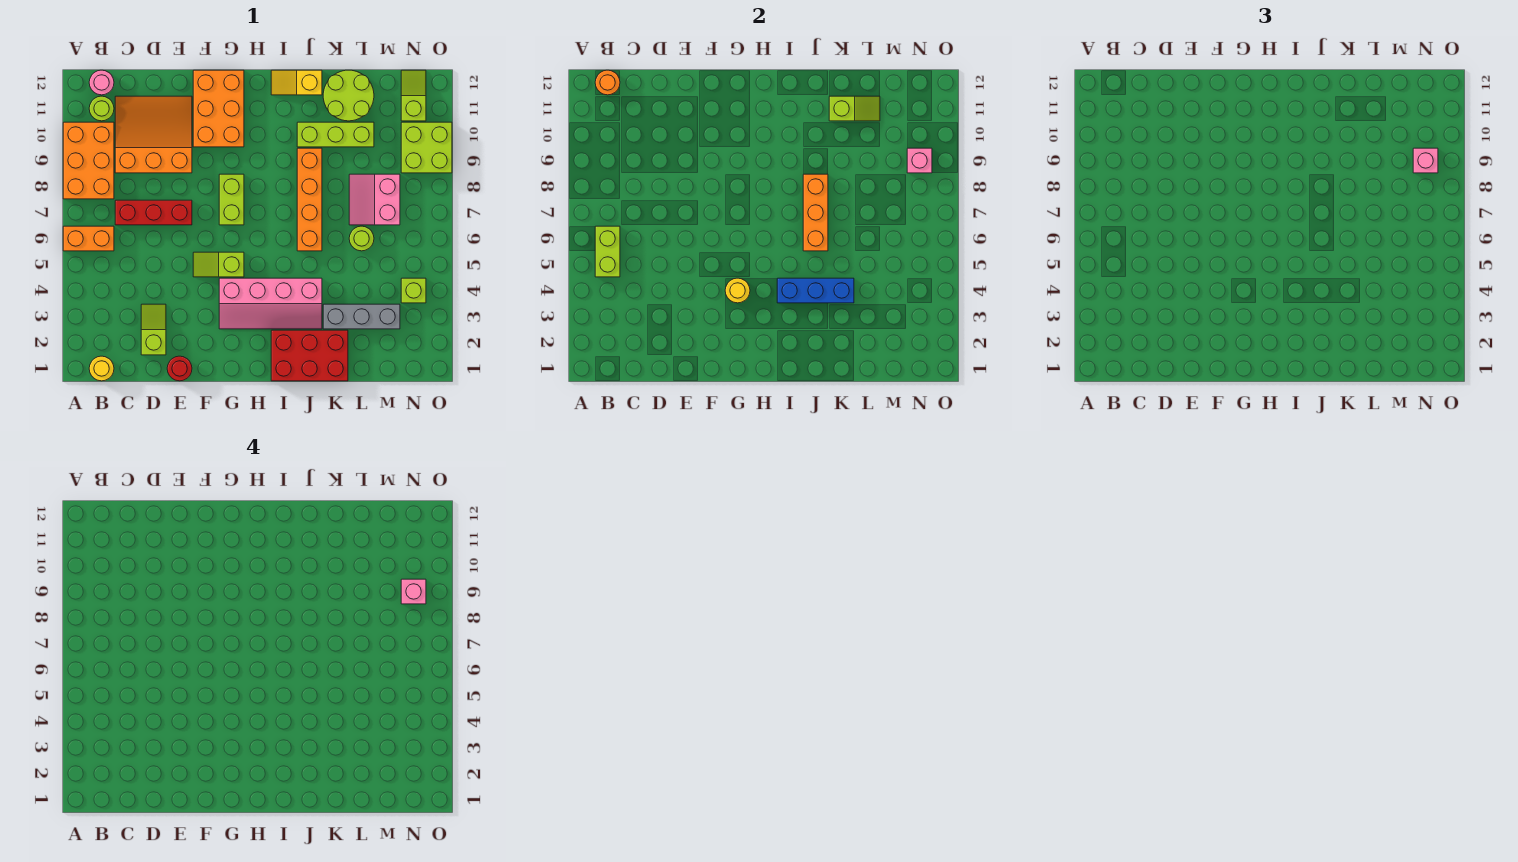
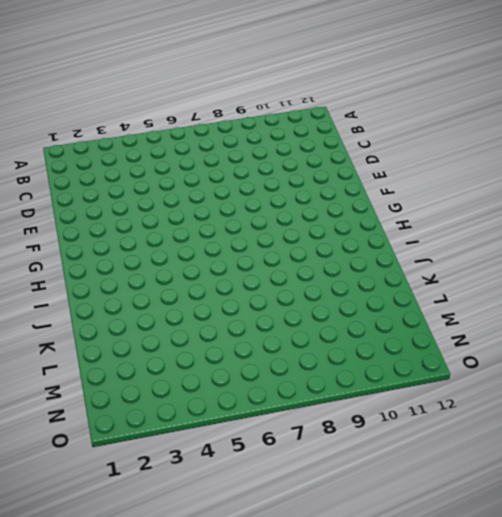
none -> orange brick A6:B6 level 1
none -> orange brick A8:B10 level 1
none -> yellow round brick B1 level 1
none -> lime round brick B11 level 1

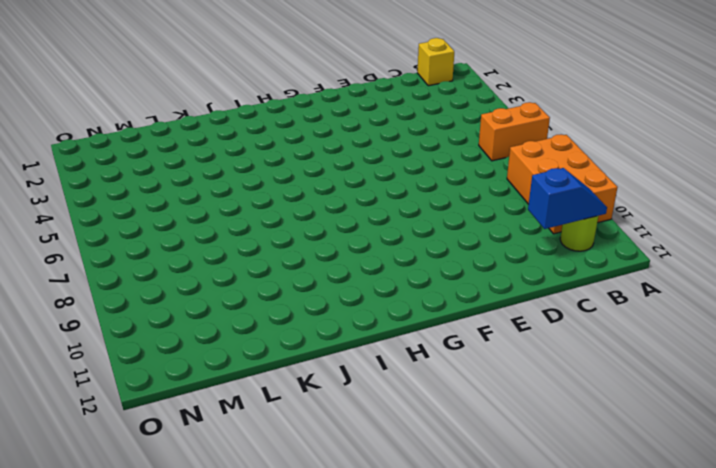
yellow brick B1 level 1 -> yellow round brick B1 level 1
blue slope B11:C11 level 2 top C -> none
none -> pink round brick B12 level 1
none -> red brick C7:E7 level 1
none -> orange slope C9:E11 level 1 top 9
none -> lime slope D2:D3 level 1 top 2

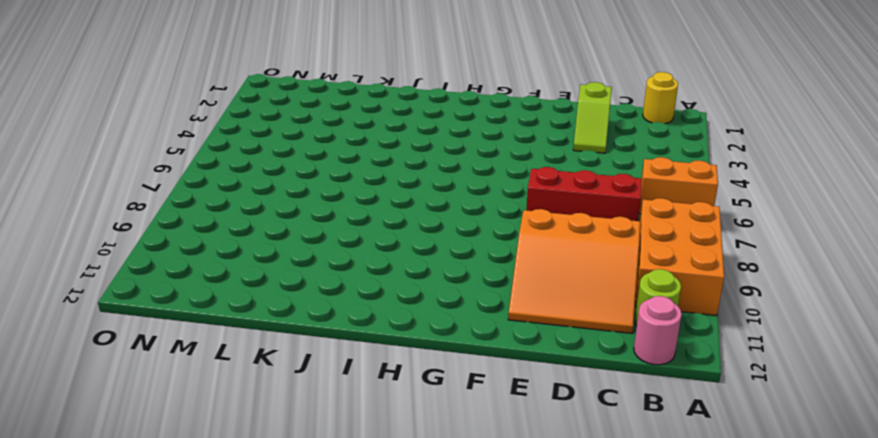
none -> red round brick E1 level 1
none -> lime slope F5:G5 level 1 top G
none -> orange brick F10:G12 level 1
none -> pink slope G3:J4 level 1 top 4

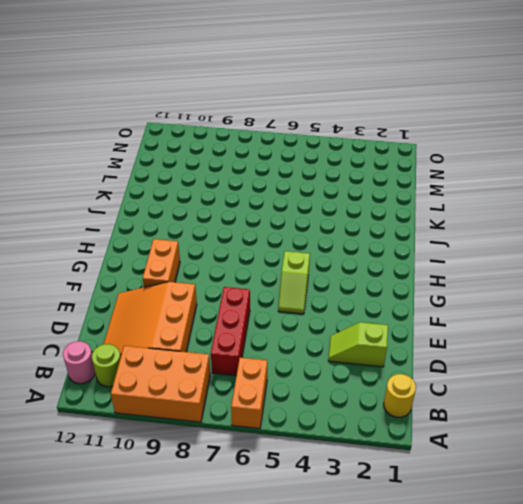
orange brick F10:G10 level 1 -> orange brick F10:G12 level 1
none -> red round brick E1 level 1
none -> pink slope G3:J4 level 1 top 4
none -> lime brick G7:G8 level 1
none -> red brick I1:K2 level 1

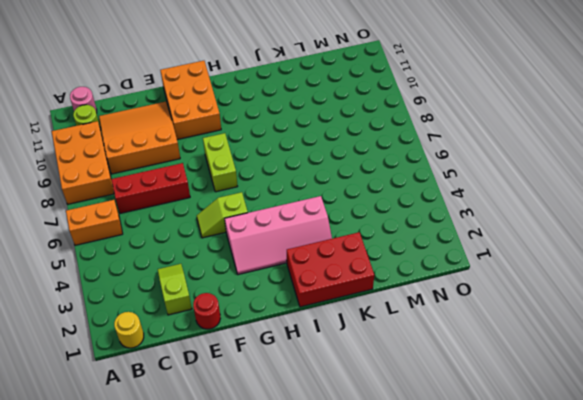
none -> yellow slope I12:J12 level 1 top J
none -> orange brick J6:J9 level 1
none -> lime brick J10:L10 level 1
none -> grey brick K3:M3 level 1

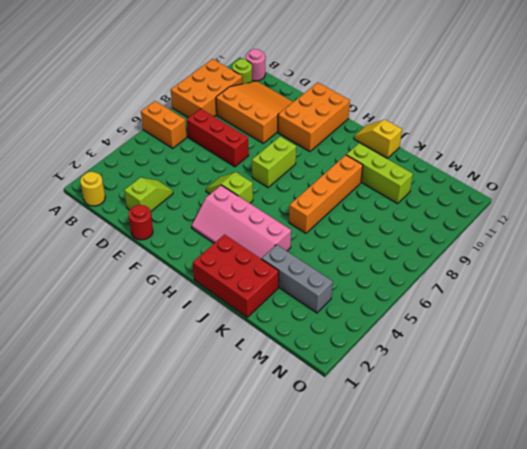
none -> lime round brick K11:L12 level 1
none -> lime round brick L6 level 1
none -> pink slope L7:M8 level 1 top M
none -> lime brick N4 level 1

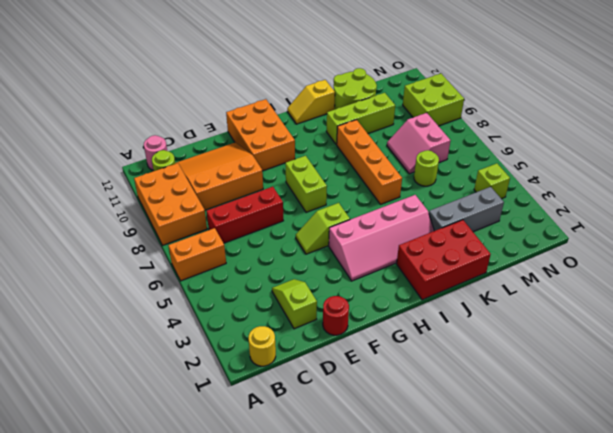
none -> lime slope N11:N12 level 1 top 11
none -> lime brick B5:B6 level 2
none -> orange round brick B12 level 2
none -> yellow round brick G4 level 2

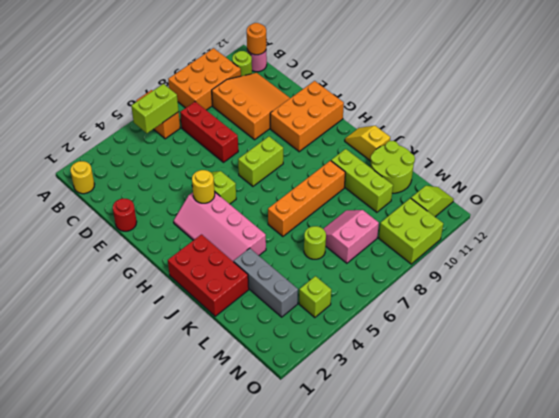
none -> lime slope D2:D3 level 1 top 2
none -> blue brick I4:K4 level 2
none -> orange brick J6:J8 level 2
none -> lime slope K11:L11 level 2 top K

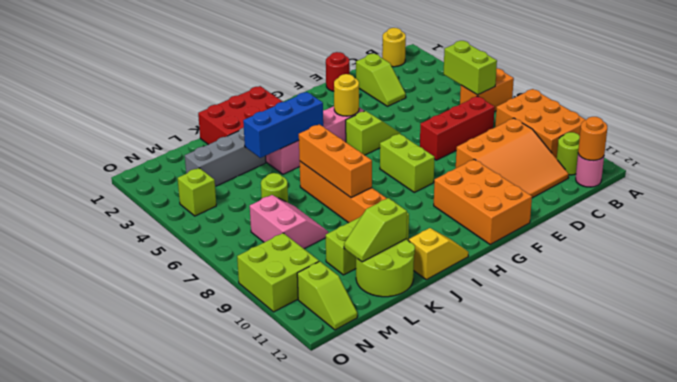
none -> pink brick N9 level 2
none -> pink brick N9 level 3
none -> pink brick N9 level 4

